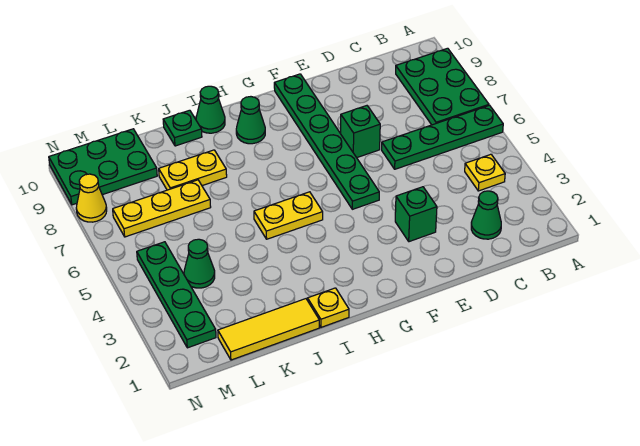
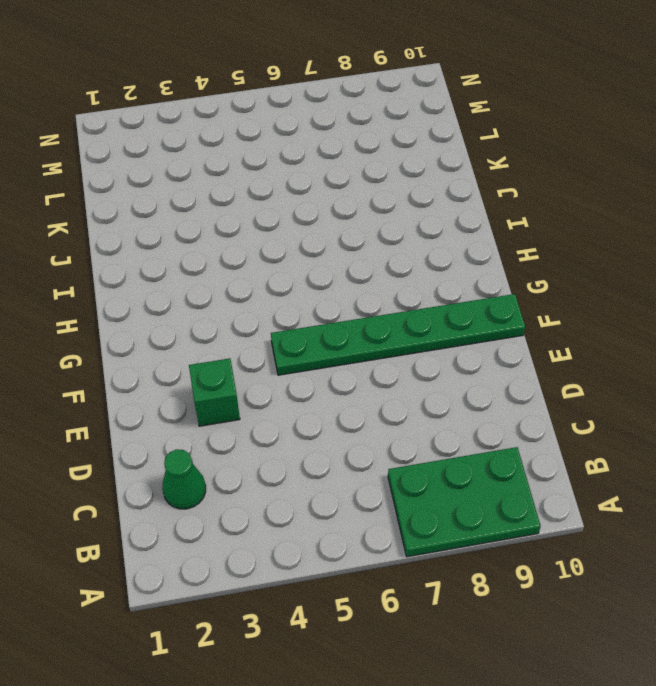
none -> green plate A6:D6 level 1
none -> yellow plate B4 level 1
none -> green brick E7 level 1

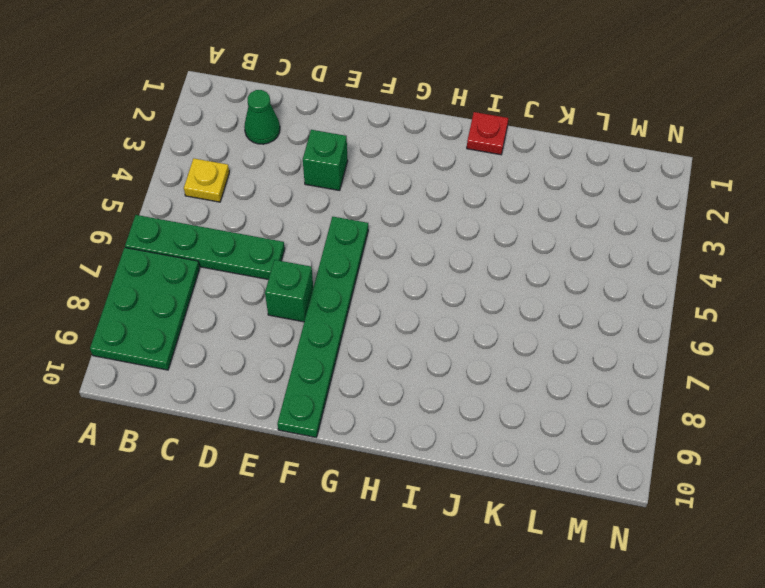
red plate I1 level 1 -> yellow plate I1 level 1
none -> yellow plate H5:I5 level 1
none -> green cone H9 level 1
none -> green cone I10 level 1

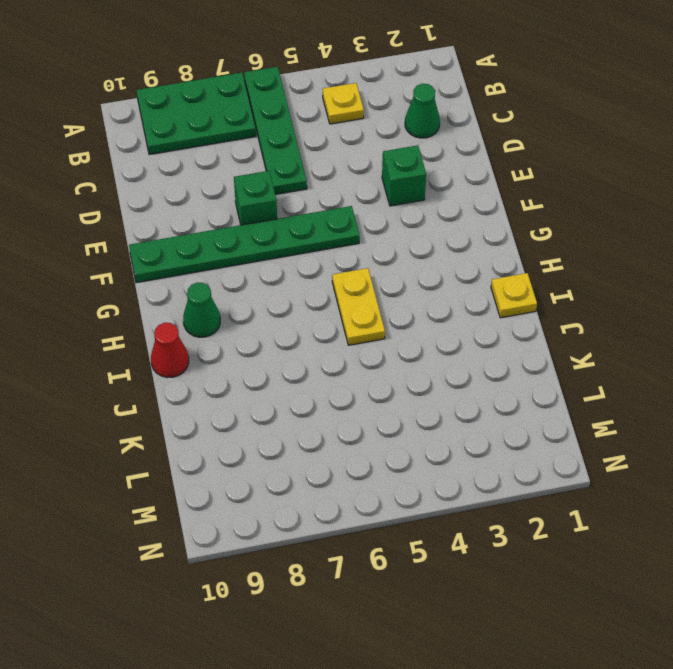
red cone I10 level 1 -> green cone I10 level 1
none -> yellow tile J1:L1 level 1
none -> yellow plate J8:K8 level 1
none -> green plate J10 level 1

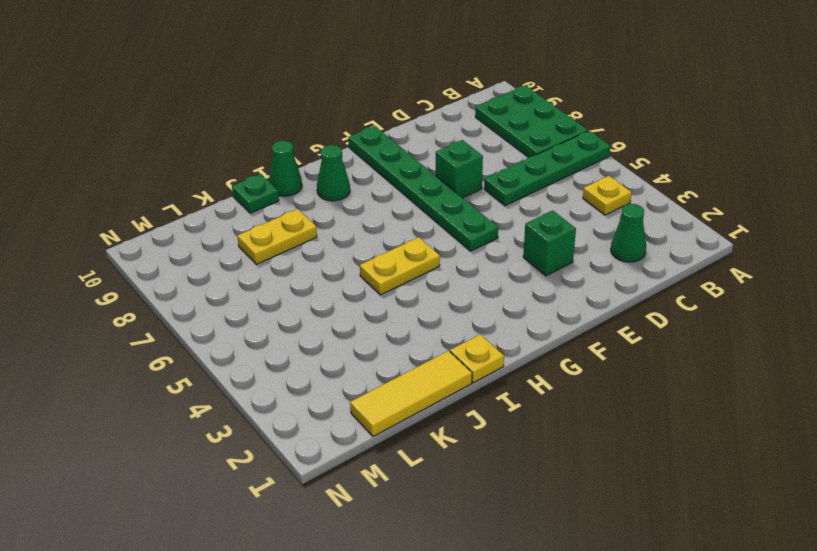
none -> yellow plate K7:M7 level 1
none -> green cone L4 level 1
none -> green plate L9:N10 level 1

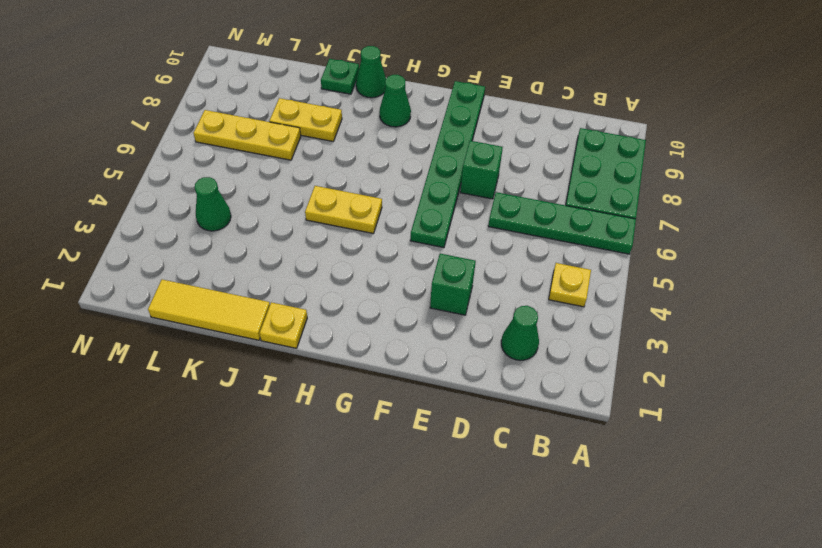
none -> green plate L9:N10 level 1
none -> green plate M2:M5 level 1
none -> yellow cone N8 level 1

